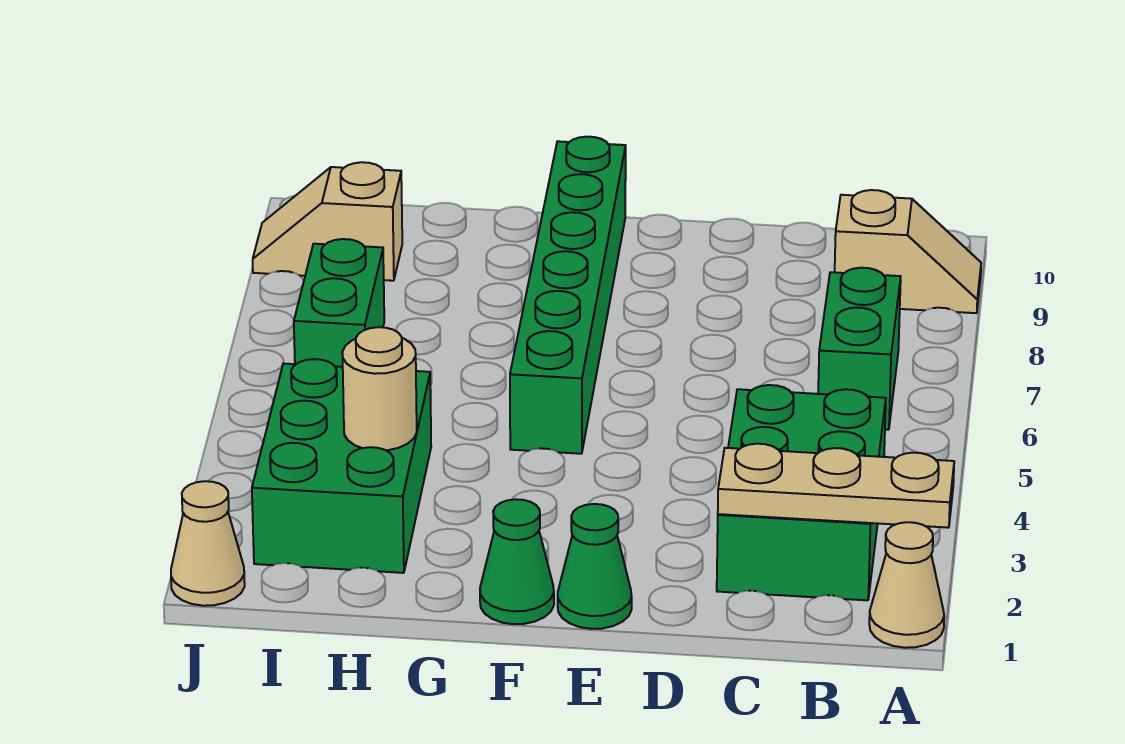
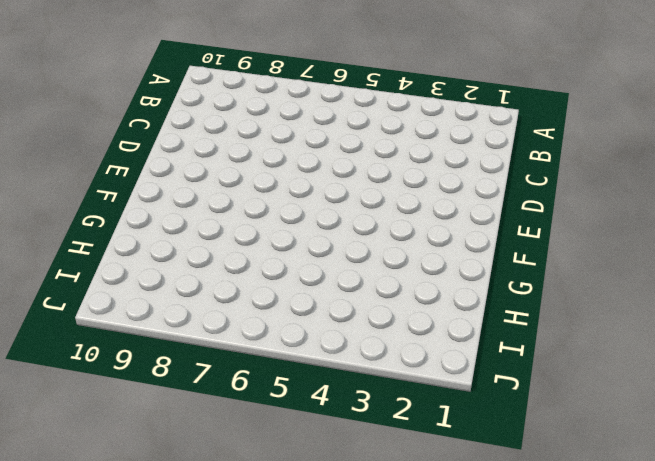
none -> tan cone A1 level 1
none -> tan slope A9:B9 level 1 top B
none -> green brick B2:C4 level 1

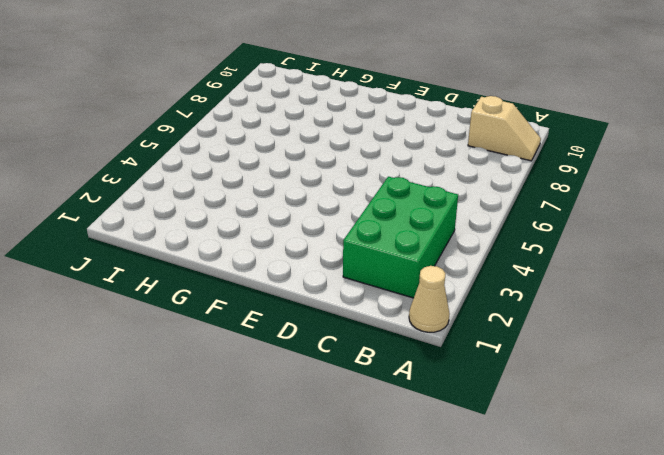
none -> green brick B6:B7 level 1
none -> green cone E1 level 1
none -> green cone F1 level 1

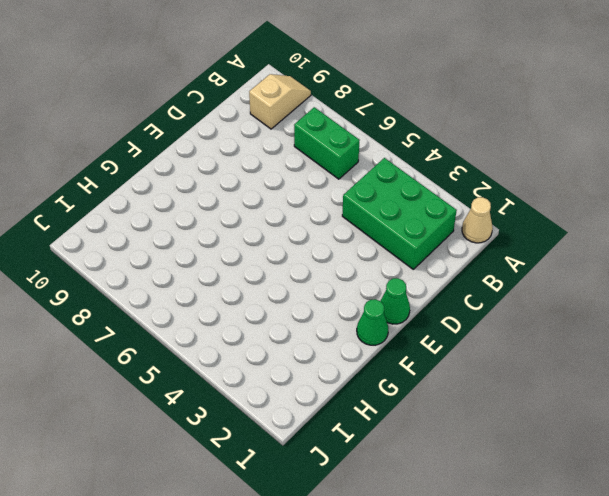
none -> green brick F5:F10 level 1
none -> green brick H2:I4 level 1
none -> green brick I6:I7 level 1

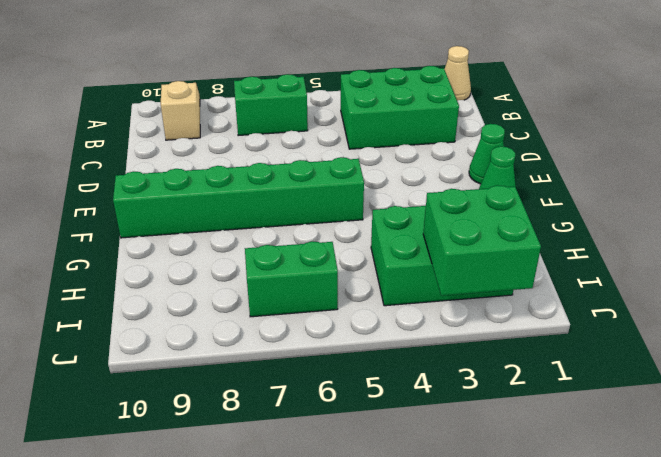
green brick I2:J3 level 2 -> none
none -> tan slope I9:J9 level 1 top I
none -> tan cone J1 level 1
none -> tan plate A2:C2 level 2

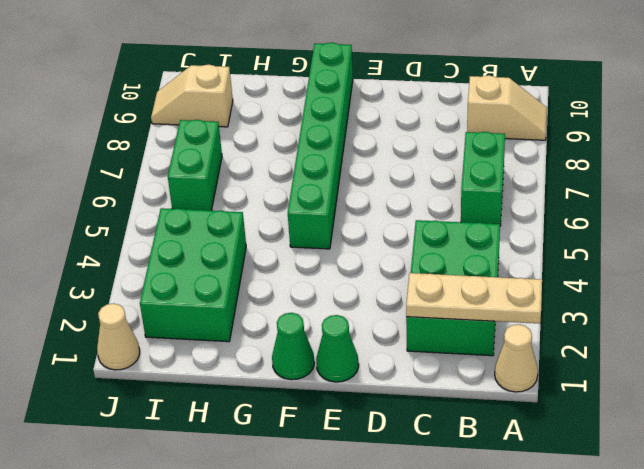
none -> tan round brick H3 level 2

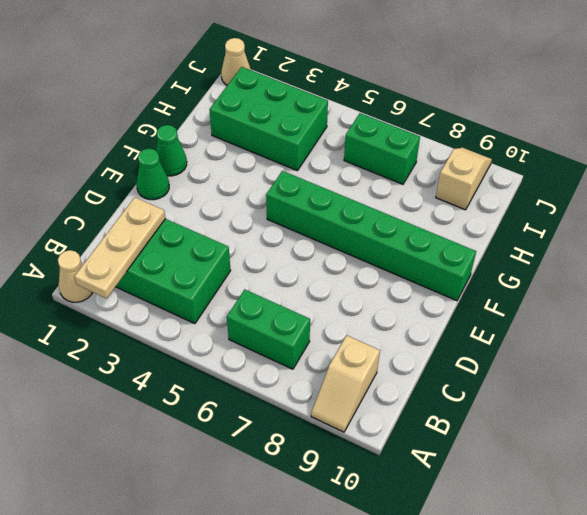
none -> tan round brick H3 level 2

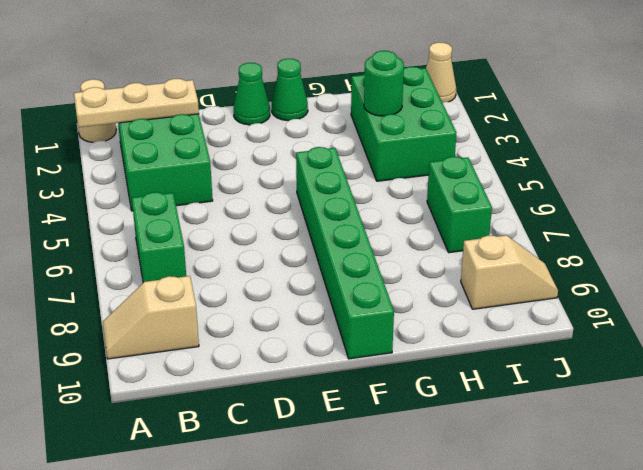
green round brick H3 level 2 -> tan round brick H3 level 2

